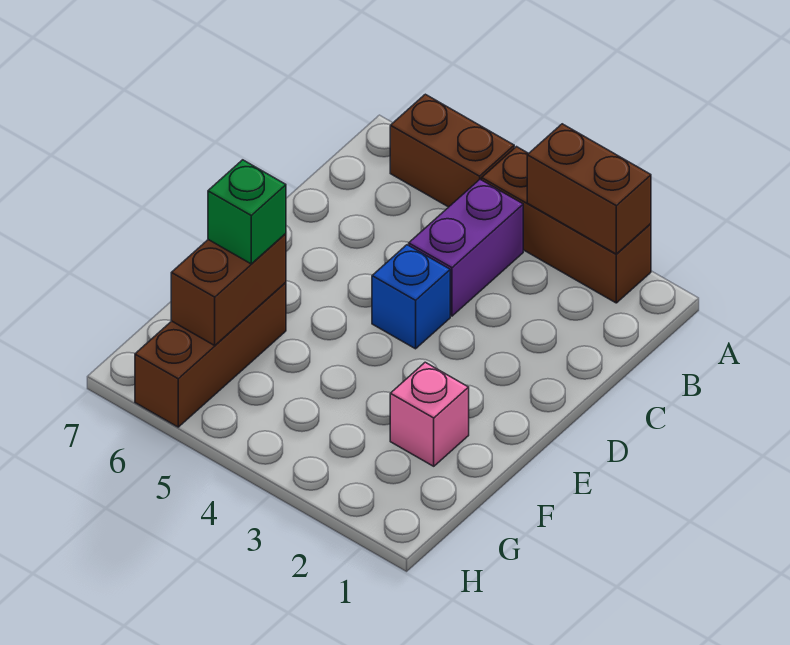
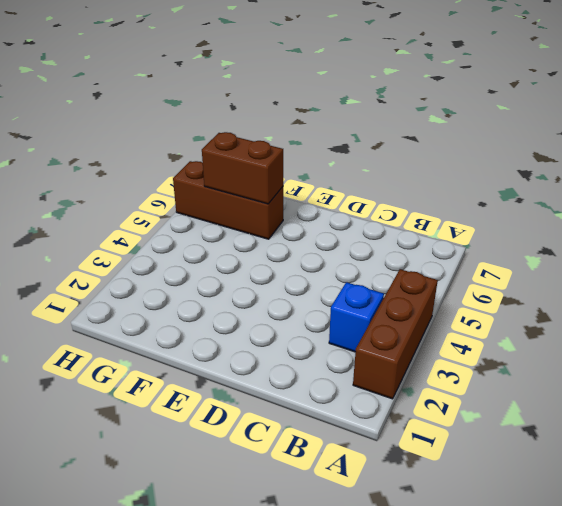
blue brick B3 level 1 -> blue brick D4 level 1
none -> brown brick A5:A6 level 1
none -> purple brick B4:C4 level 1

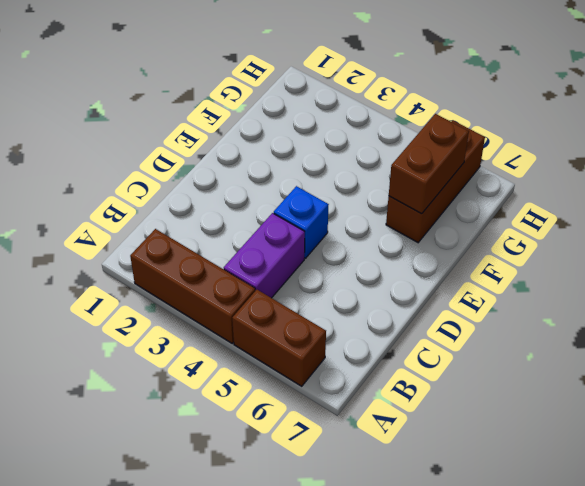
none -> pink brick F2 level 1
none -> brown brick A2:A3 level 2

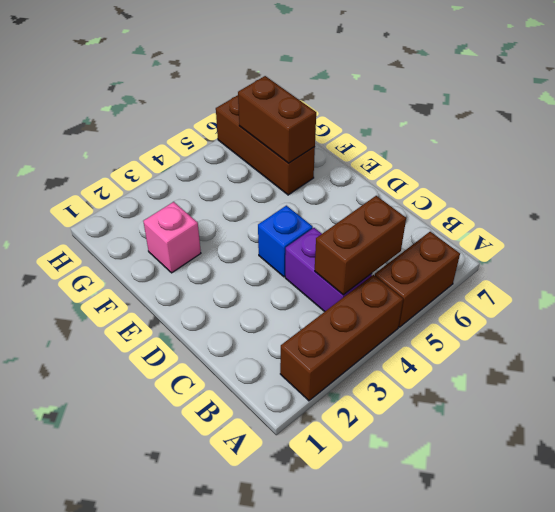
brown brick B4:B5 level 2 -> brown brick A2:A3 level 2
none -> green brick F6 level 3

